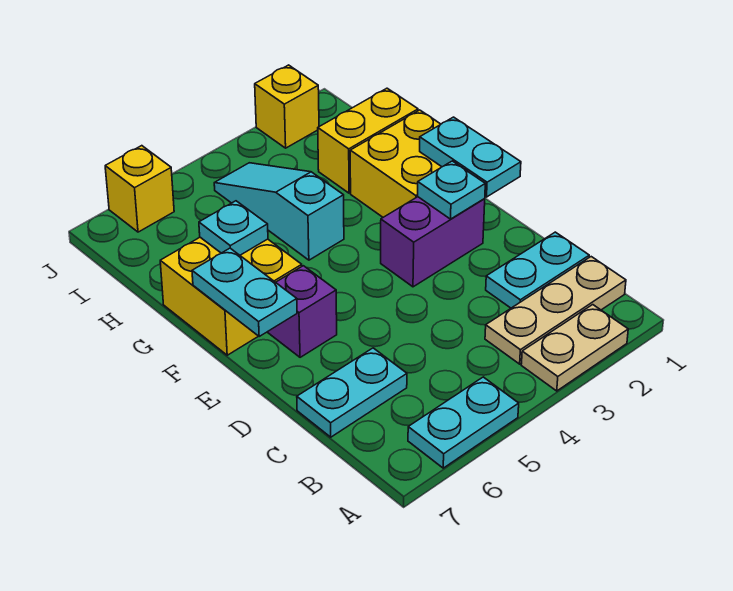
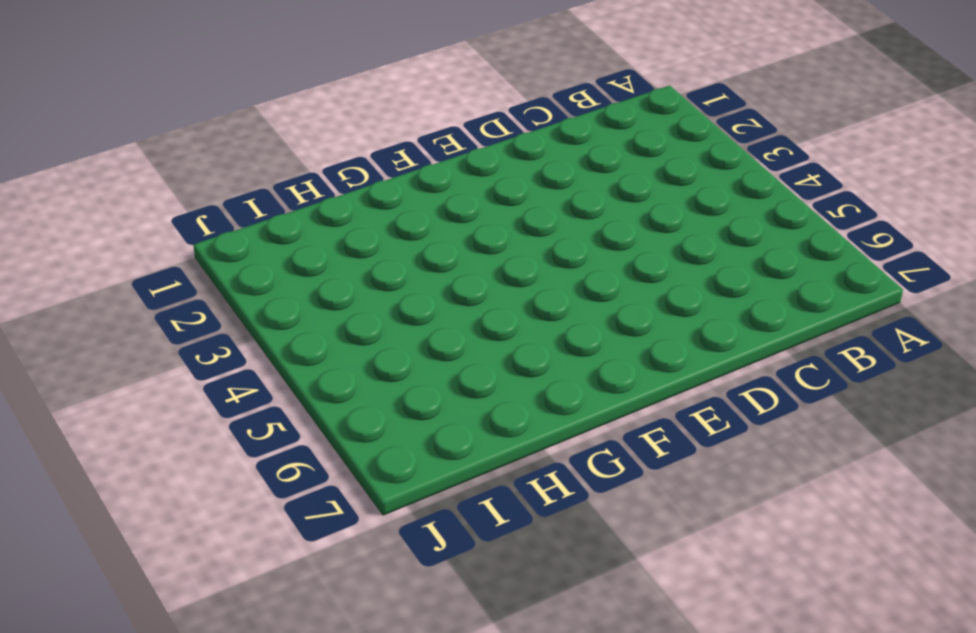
none -> tan plate A2:A3 level 1
none -> cyan plate A5:A6 level 1
none -> tan plate B1:B3 level 1

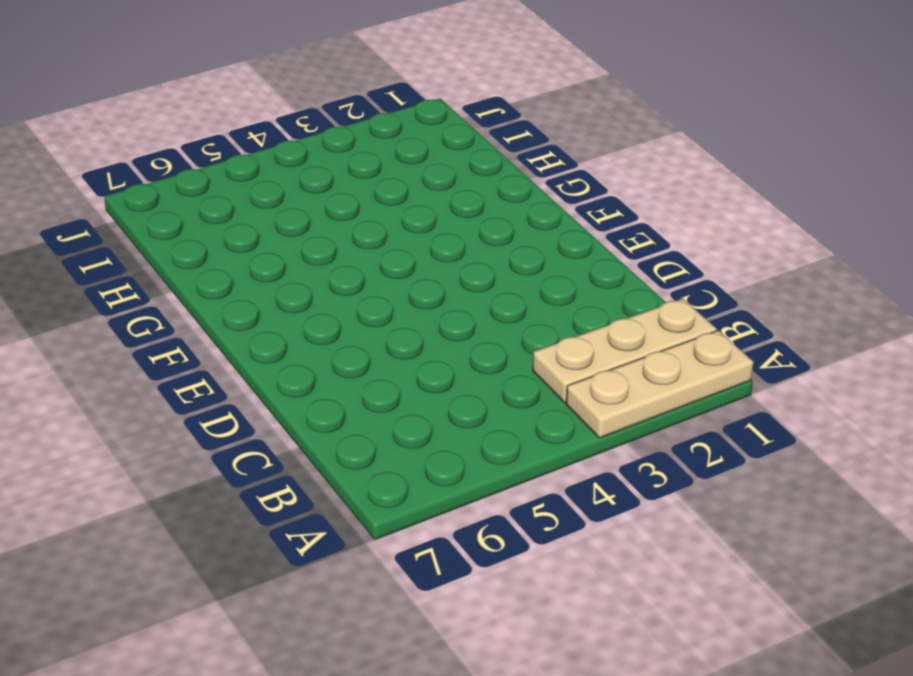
tan plate A1:A3 level 1 -> tan plate A2:A3 level 1
none -> cyan plate A5:A6 level 1
none -> cyan plate C1:C2 level 1
none -> cyan plate C6:C7 level 1

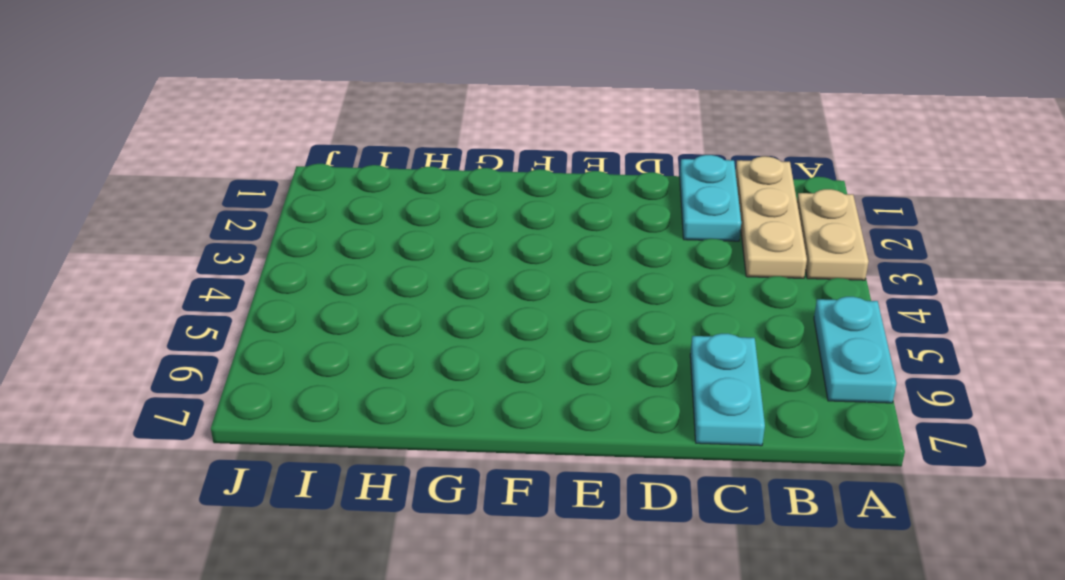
none -> purple brick E2:E3 level 1
none -> purple brick E6 level 1
none -> yellow brick F1:G2 level 1

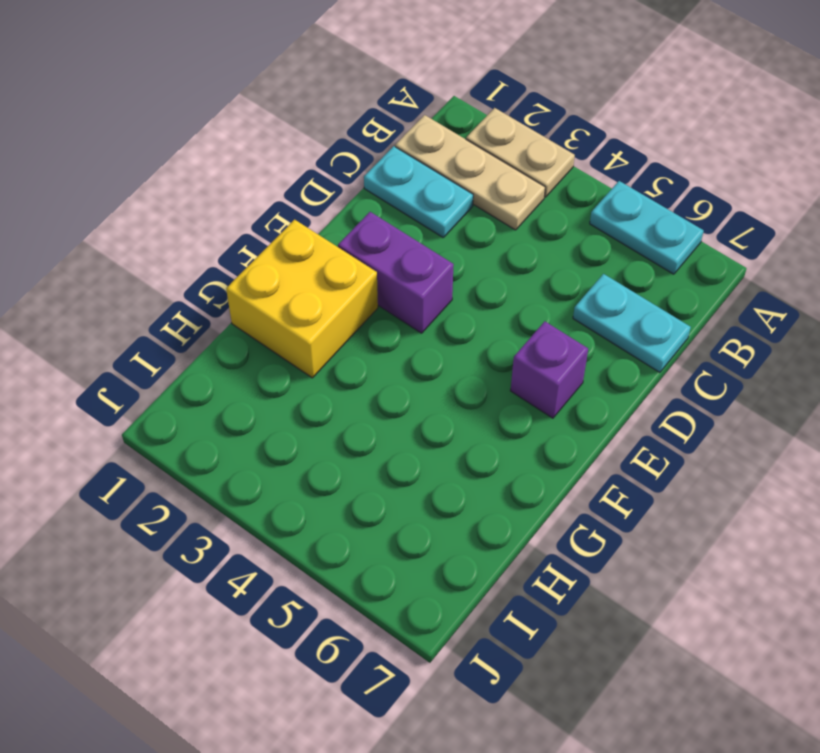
none -> yellow brick F6:G7 level 1
none -> cyan slope G4:I4 level 1 top G
none -> yellow brick H1:H2 level 1

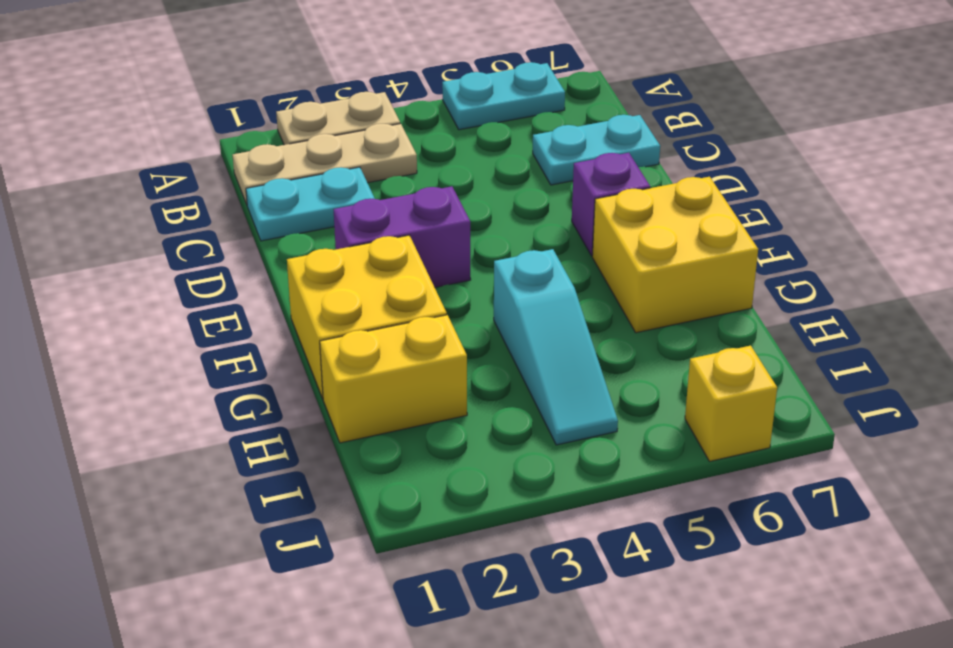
none -> yellow brick J2 level 1
none -> cyan plate E1:F1 level 2
none -> cyan plate E2 level 2

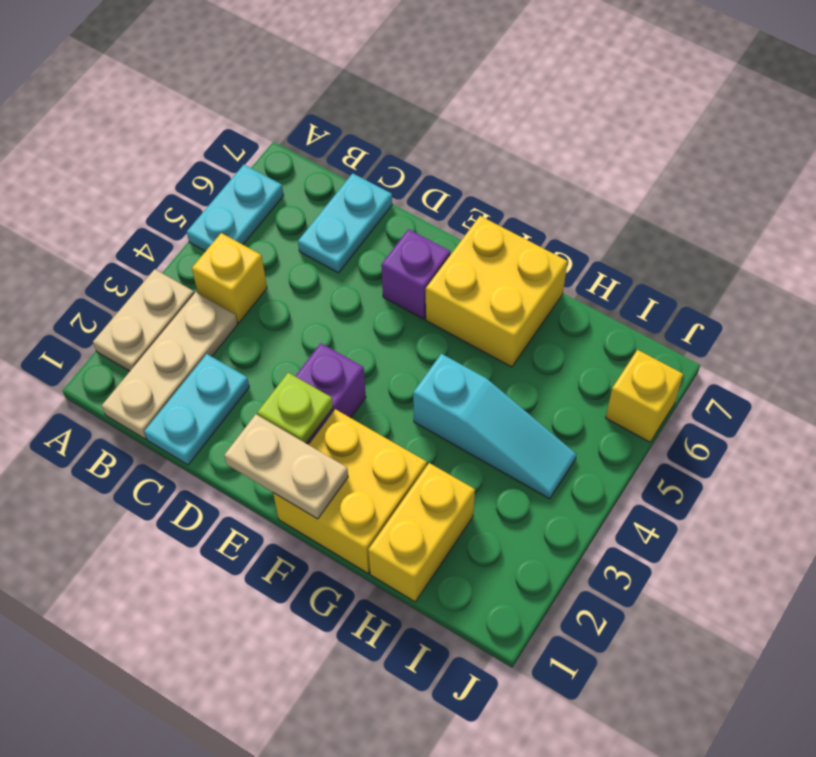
yellow brick B4 level 1 -> yellow brick J2 level 1
tan plate E1:F1 level 2 -> cyan plate E1:F1 level 2
lime plate E2 level 2 -> cyan plate E2 level 2
none -> cyan plate E7:F7 level 2
none -> cyan plate G6 level 2

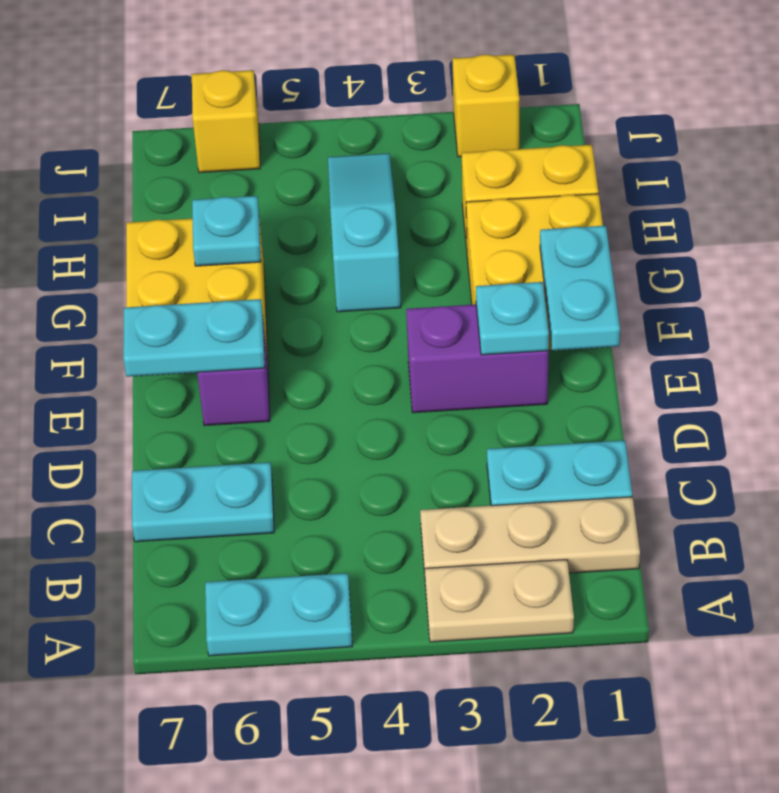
cyan plate E6:E7 level 2 -> cyan plate E7:F7 level 2

